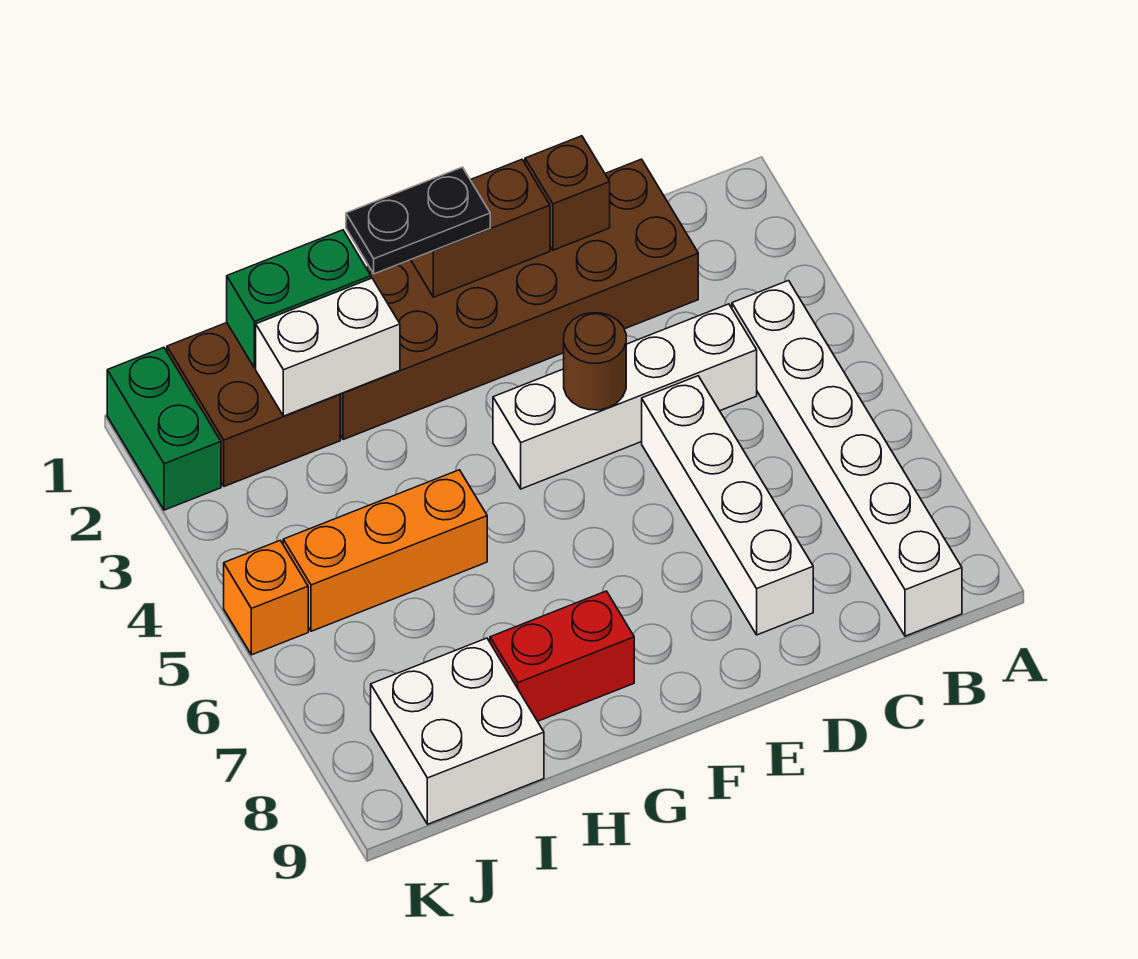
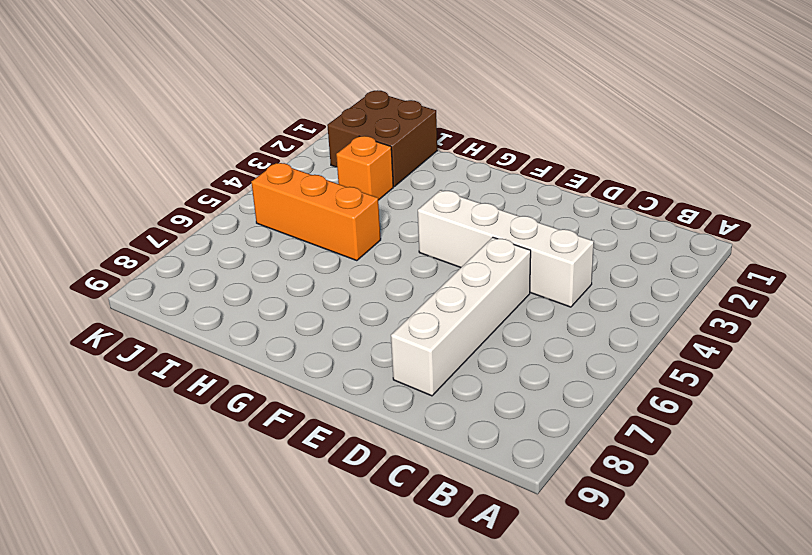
orange brick I3 level 1 -> orange brick K5 level 1
none -> white brick B4:B9 level 1
none -> brown brick C1:H2 level 1
none -> red brick G8:H8 level 1

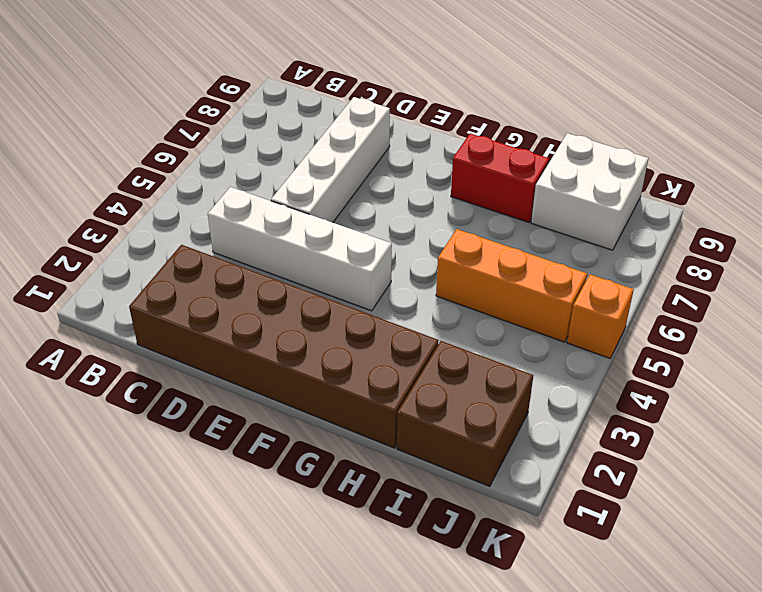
none -> white brick B4:B9 level 1
none -> green brick K1:K2 level 1
none -> brown brick D1 level 2

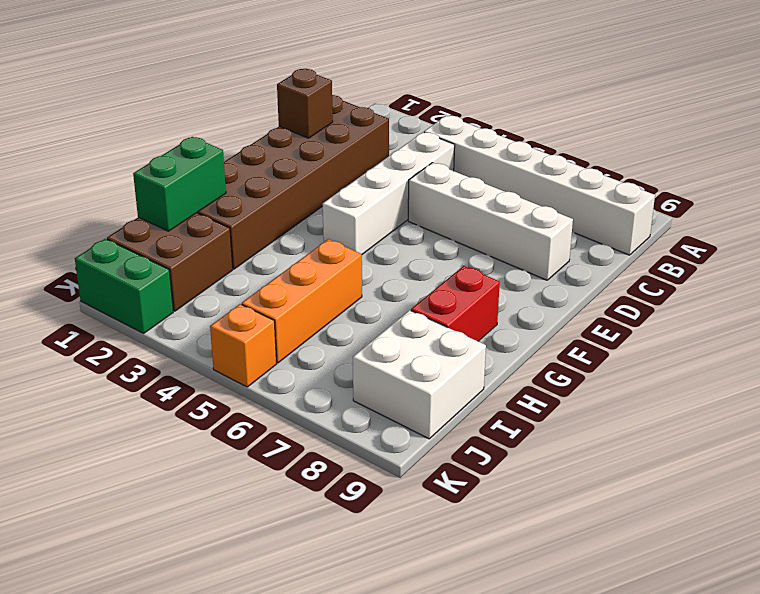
none -> brown brick E1:F1 level 2
none -> brown round brick E4 level 2
none -> white brick H2:I2 level 2

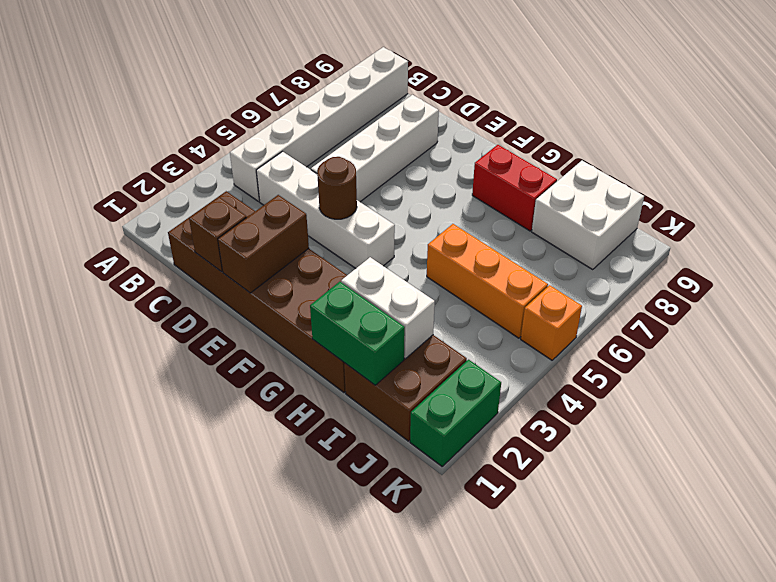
brown brick E1:E2 level 2 -> brown brick E1:F1 level 2
none -> black plate F1:G1 level 3

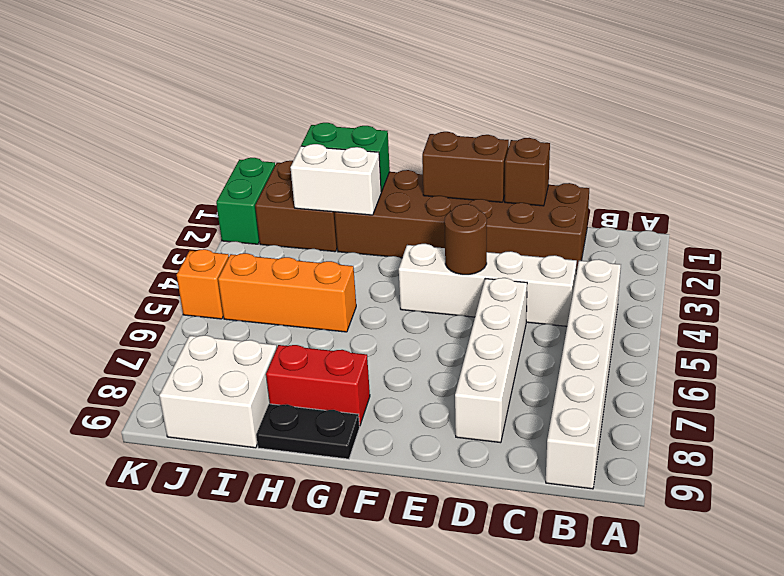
black plate G9:H9 level 1 -> black plate F1:G1 level 3

